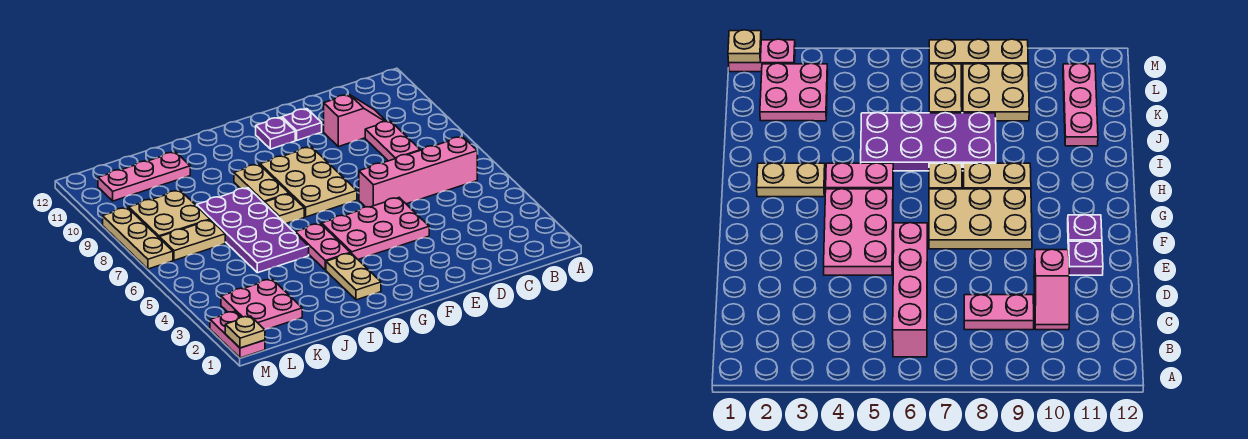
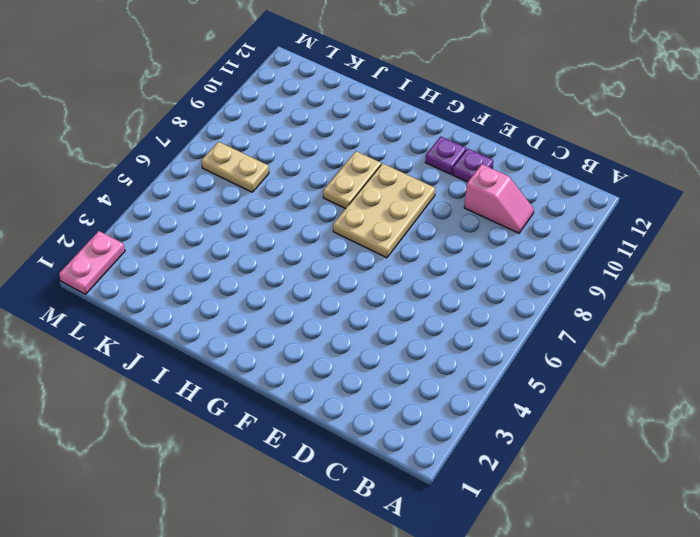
none -> pink brick B6:E6 level 1
none -> pink plate C8:C9 level 1
none -> pink plate E4:G5 level 1

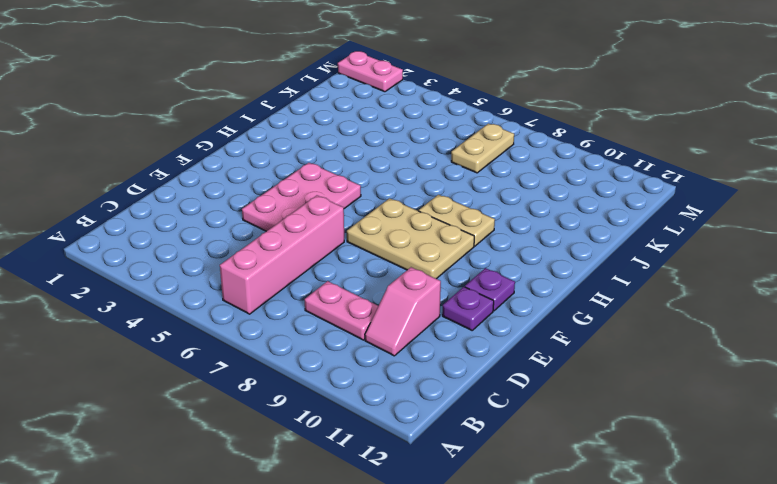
none -> tan plate H2:H3 level 1
none -> pink plate H4:H5 level 1
none -> tan plate H7 level 1

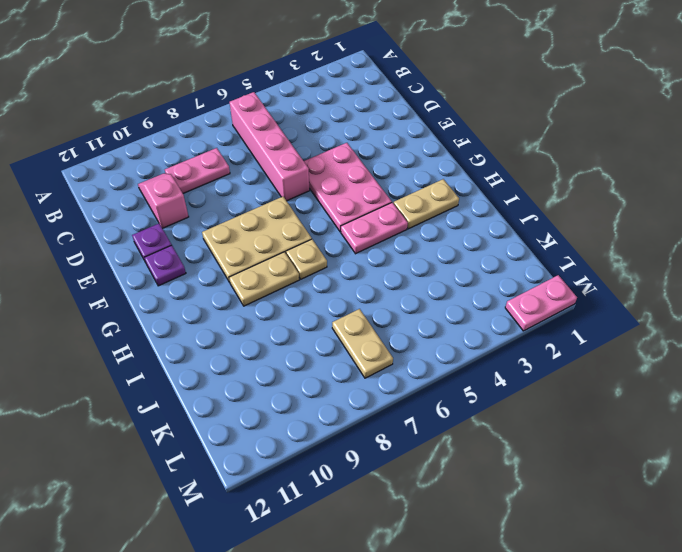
none -> purple plate I5:J8 level 1
none -> pink plate J11:L11 level 1
none -> pink plate K2:L3 level 1

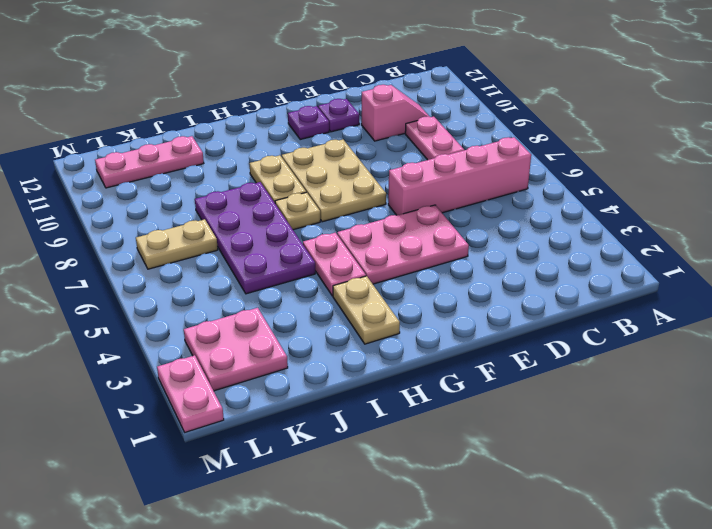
none -> tan plate K8:L9 level 1
none -> tan plate M7:M9 level 1
none -> tan plate M1 level 2

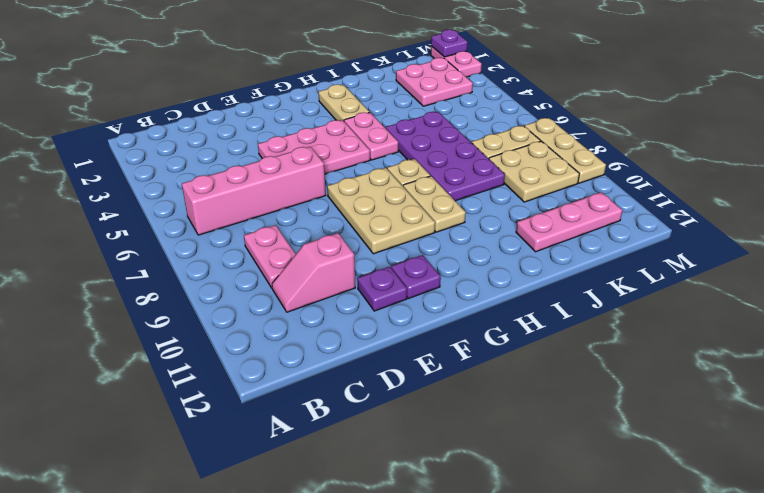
purple plate M1 level 2 -> tan plate M1 level 2

